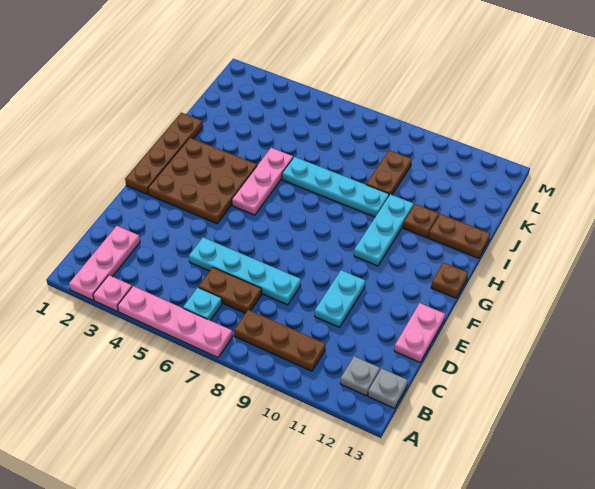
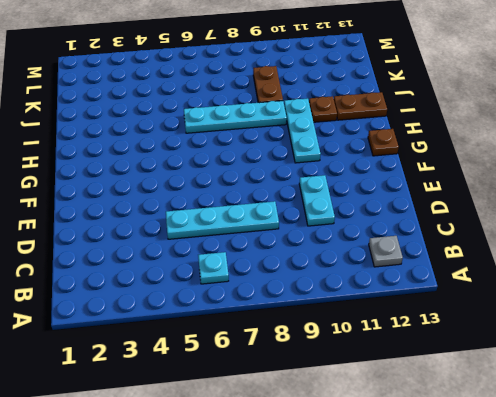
none -> pink plate A2:C2 level 1
none -> pink plate A3 level 1
none -> pink plate A4:A7 level 1

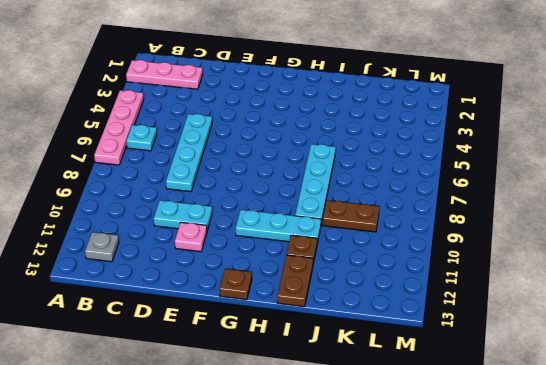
pink plate E11 level 1 -> pink plate A3 level 1
none -> brown plate B8:B10 level 1
none -> grey plate B13 level 1
none -> brown plate C6:C7 level 1

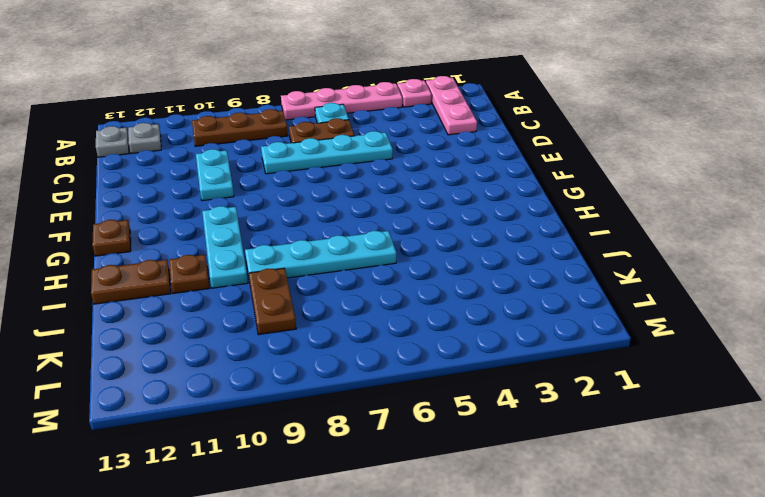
none -> pink plate D13:E13 level 1
none -> brown plate F1:I1 level 1
none -> brown plate F2:H4 level 1

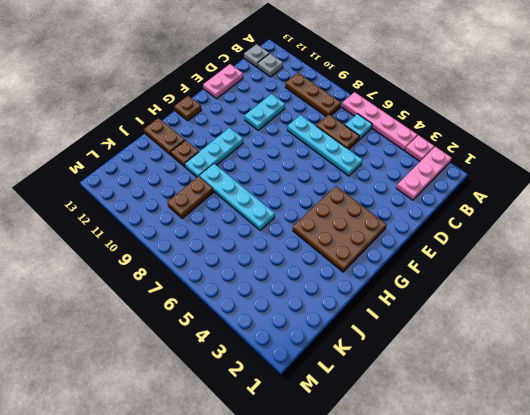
none -> brown plate F1:I1 level 1
none -> pink plate G5:I5 level 1

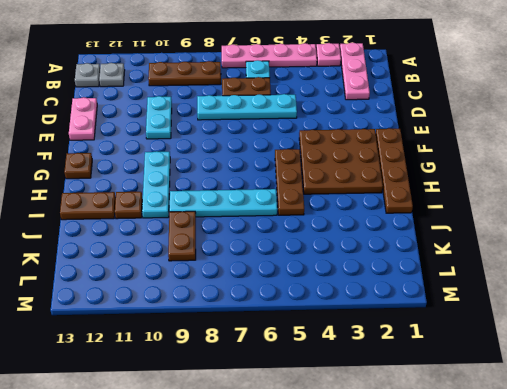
brown plate G5:I5 level 1 -> pink plate G5:I5 level 1

